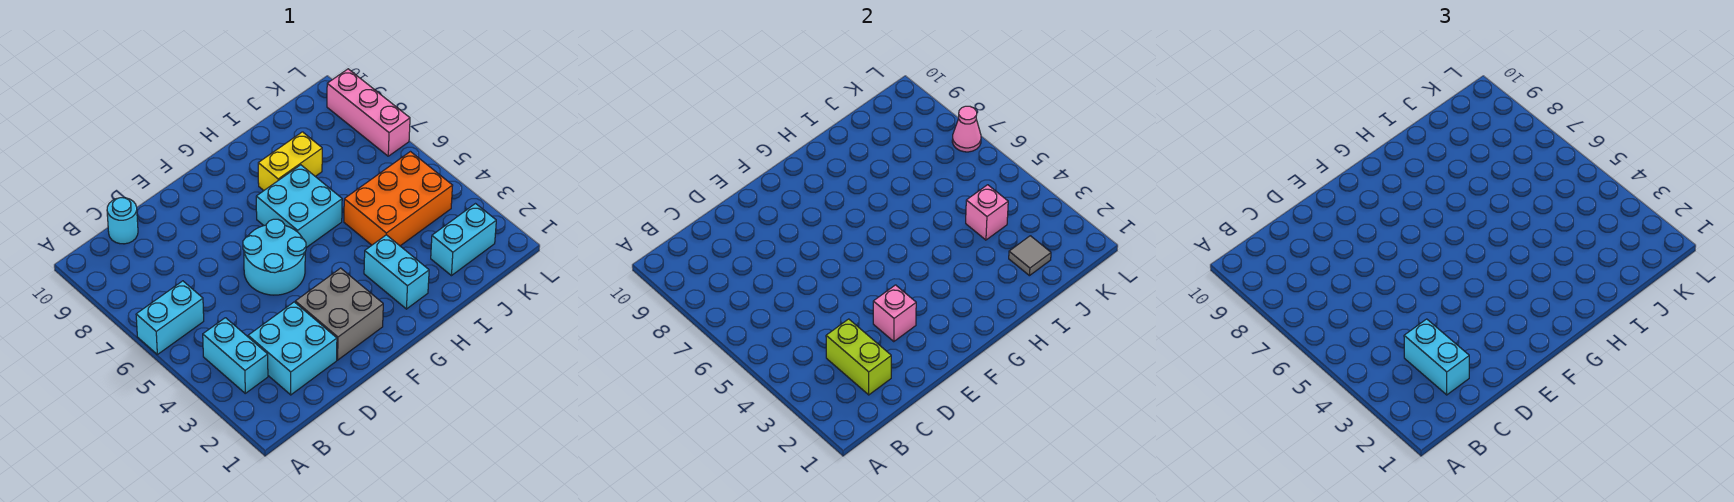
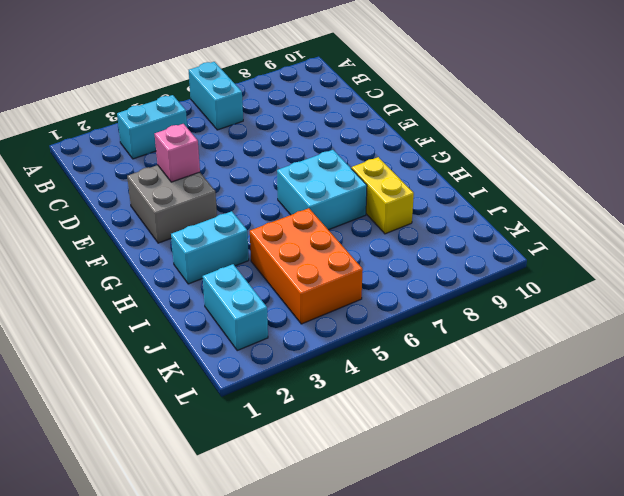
none -> cyan brick C2:D3 level 1
none -> cyan round brick C10 level 1
none -> cyan round brick E5:F6 level 1

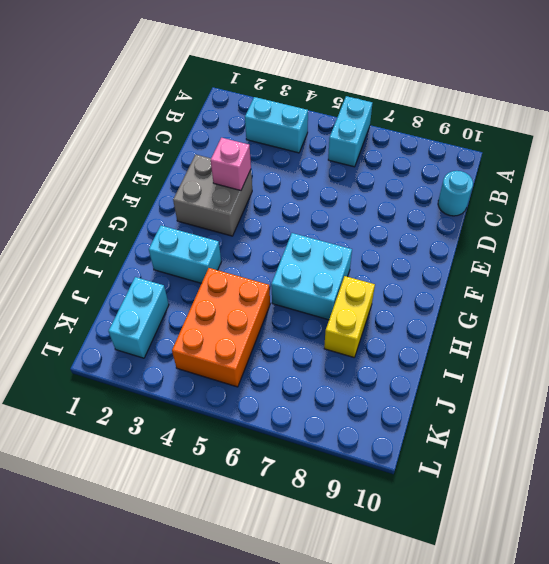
none -> cyan brick C2:D3 level 1
none -> cyan round brick E5:F6 level 1
none -> pink brick L7:L9 level 1

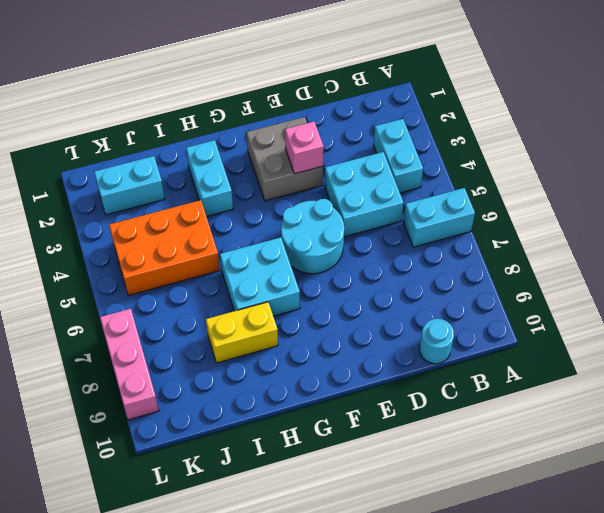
cyan brick C4:D5 level 1 -> cyan brick C2:D3 level 1
none -> lime brick C2:C3 level 2
none -> grey tile J2 level 2
none -> pink brick J4 level 2

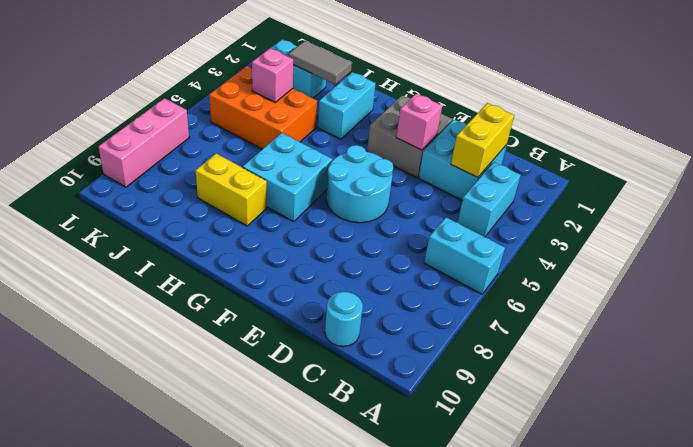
yellow brick C2:C3 level 2 -> lime brick C2:C3 level 2
grey tile I2:J2 level 2 -> grey tile J2 level 2
none -> pink cone L7 level 2
none -> cyan brick C2:C3 level 3

